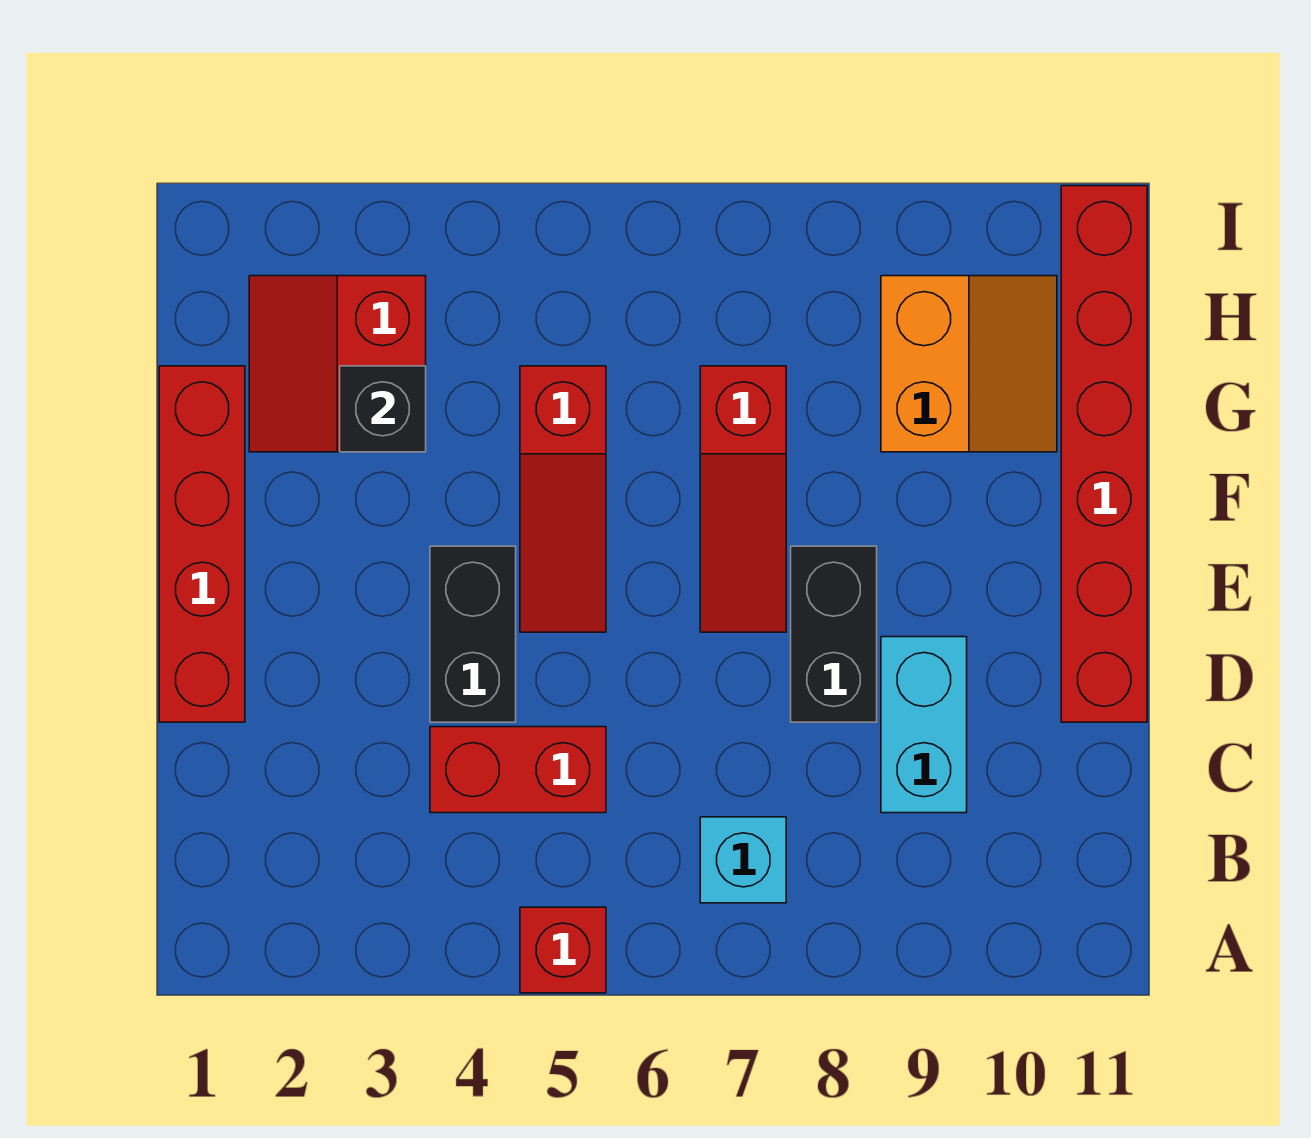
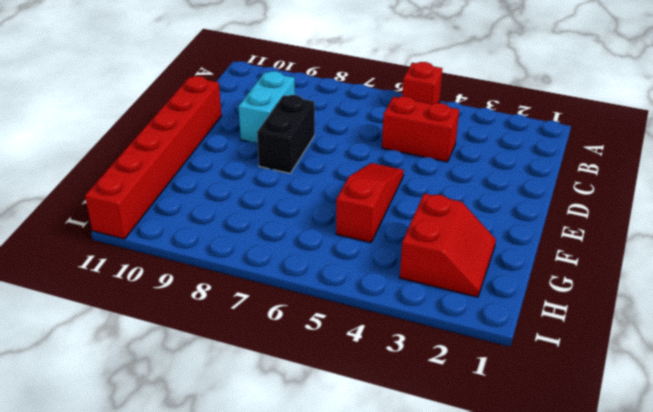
none -> cyan brick B7 level 1
none -> red brick D1:G1 level 1
none -> black brick D4:E4 level 1

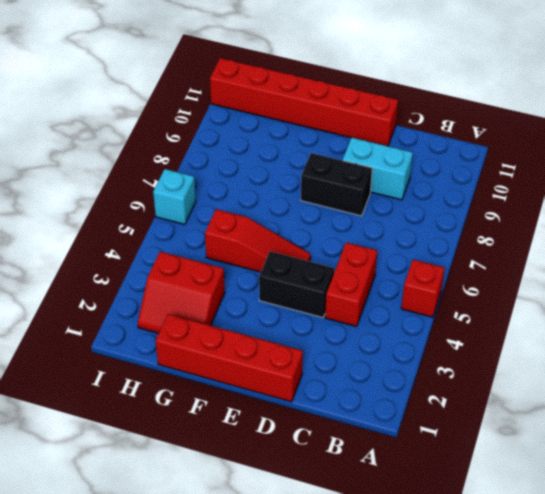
cyan brick I6 level 1 -> cyan brick B7 level 1
none -> red slope E7:G7 level 1 top G
none -> orange slope G9:H10 level 1 top 9
none -> black brick G3 level 2

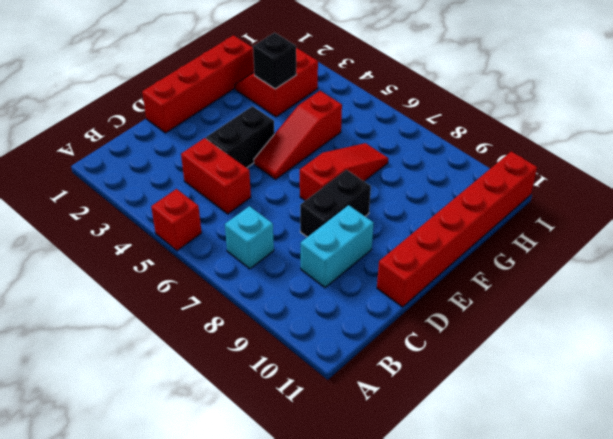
red slope E7:G7 level 1 top E -> red slope E7:G7 level 1 top G
none -> orange slope G9:H10 level 1 top 9

